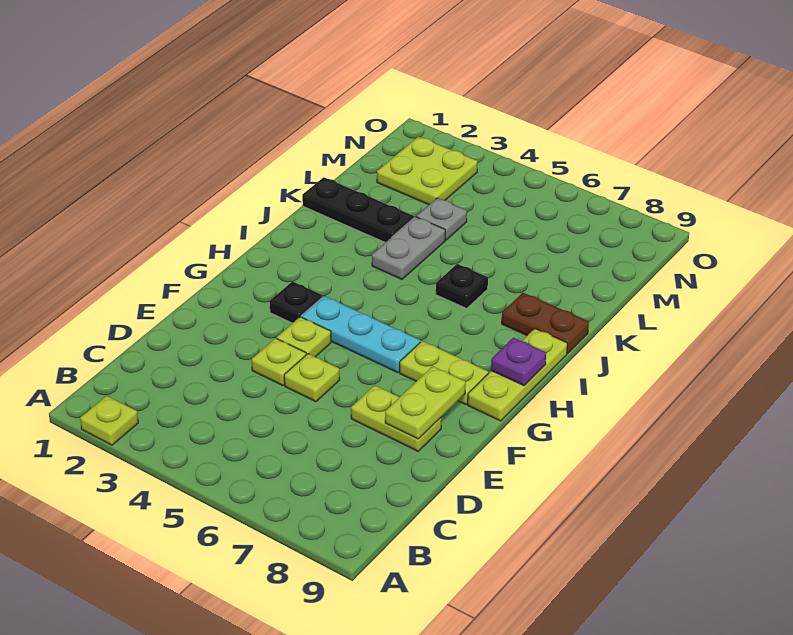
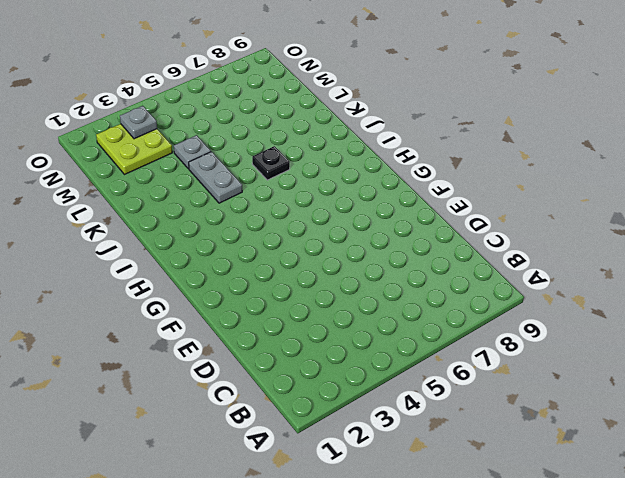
grey plate N3 level 2 -> none
none -> lime plate A2 level 1
none -> lime plate E4 level 1
none -> lime plate E5 level 1

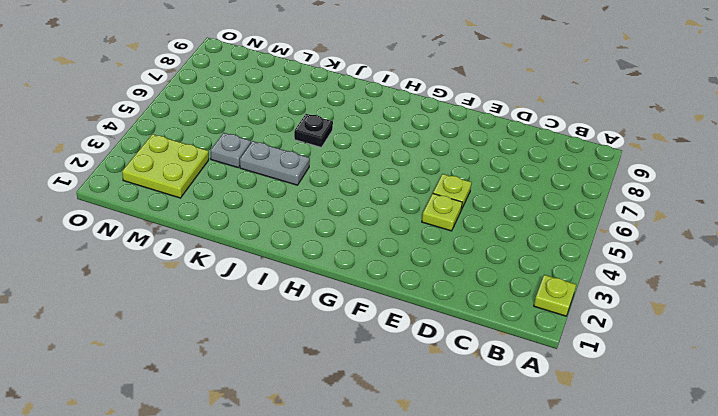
none -> lime plate E7:E8 level 1
none -> lime plate F4 level 1
none -> black plate G3 level 1

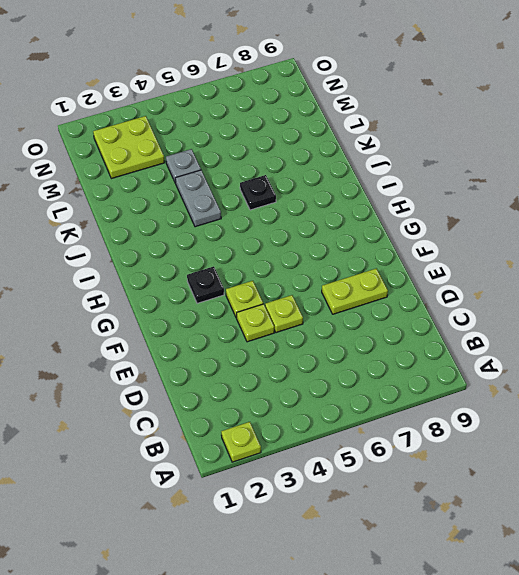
none -> cyan plate G4:G6 level 1
none -> lime plate G7:G8 level 1
none -> lime plate G9:I9 level 1

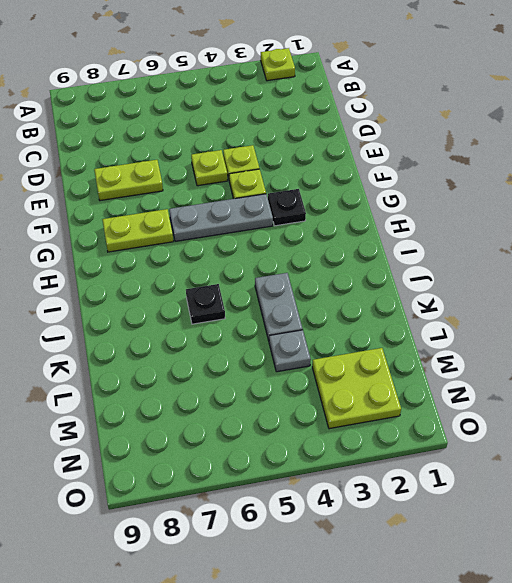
grey plate G4:G6 level 1 -> cyan plate G4:G6 level 1
none -> lime plate G9:I9 level 1
none -> brown plate J8:J9 level 1
none -> black plate K1:K3 level 1

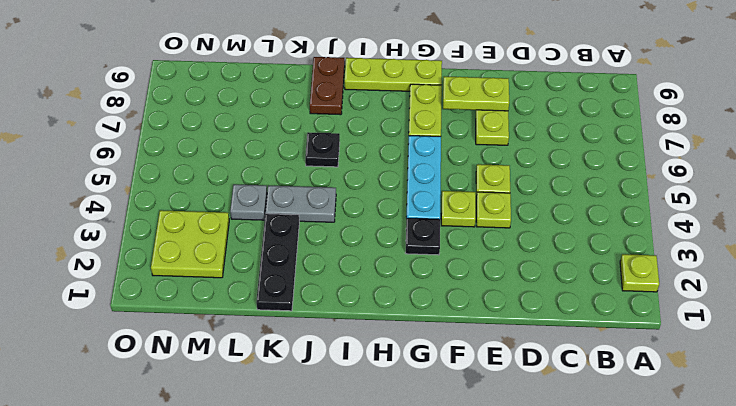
none -> purple plate H9 level 2

